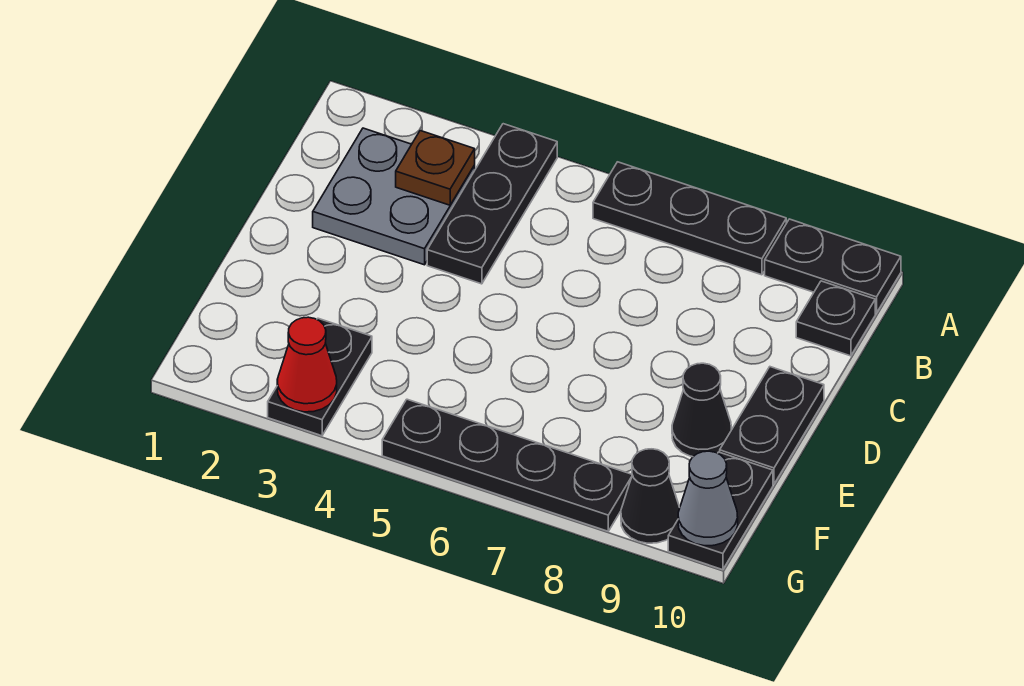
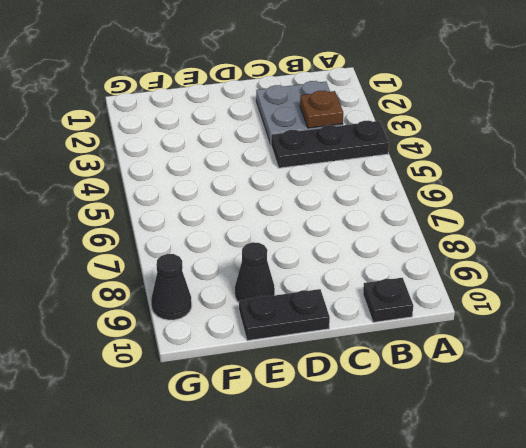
none -> black plate A6:A8 level 1
none -> black plate A9:A10 level 1
none -> black plate F3:G3 level 1

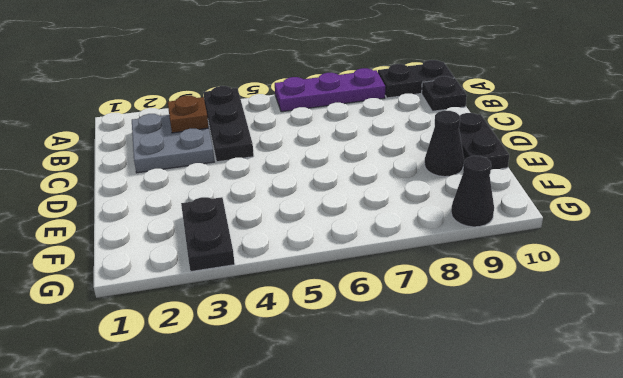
purple plate A6:A8 level 1 -> black plate A6:A8 level 1
none -> black plate F10:G10 level 1
none -> black plate G5:G8 level 1
none -> red cone G3 level 2

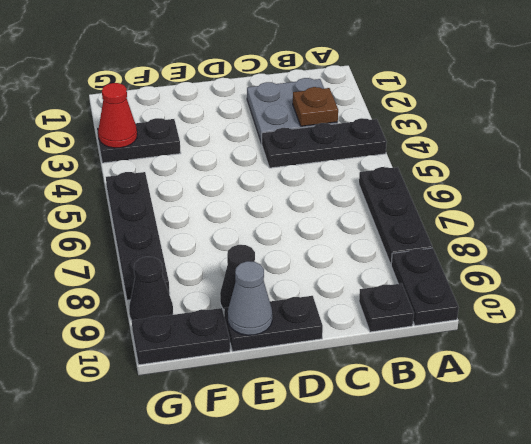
grey cone E10 level 2 -> grey cone G10 level 2

